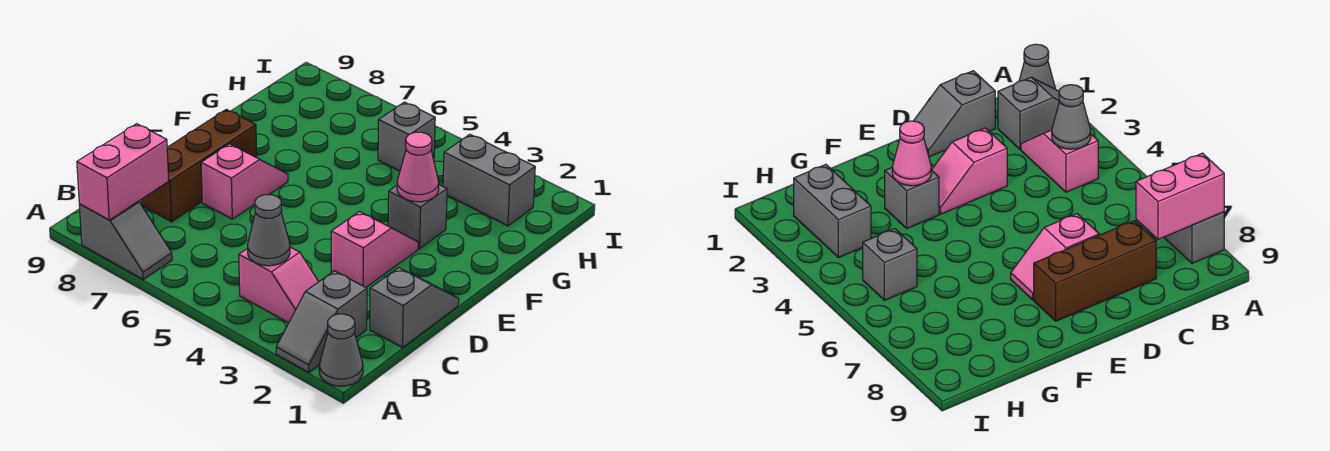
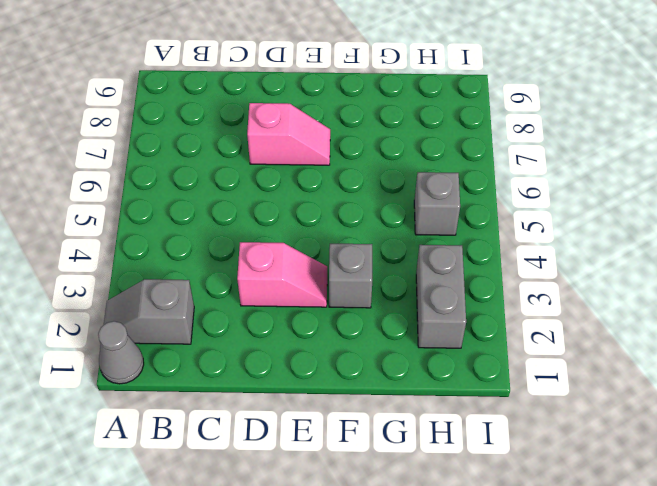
none -> grey slope A7:A8 level 1 top 8
none -> pink slope B3:B4 level 1 top 4
none -> grey slope C1:D1 level 1 top C

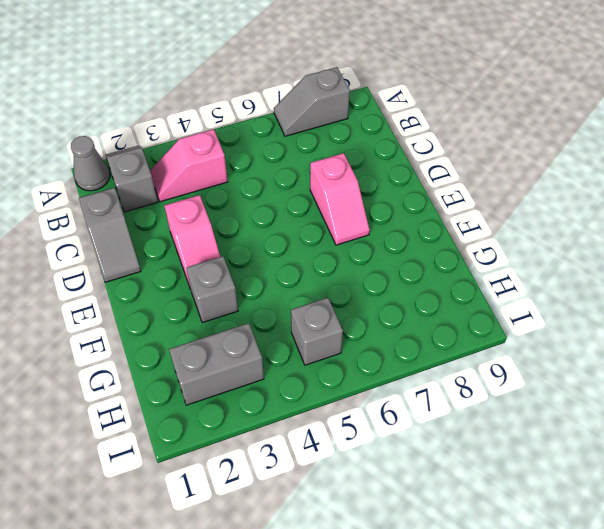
none -> brown brick C8:E8 level 1
none -> pink brick A8:B8 level 2
none -> grey cone B4 level 2

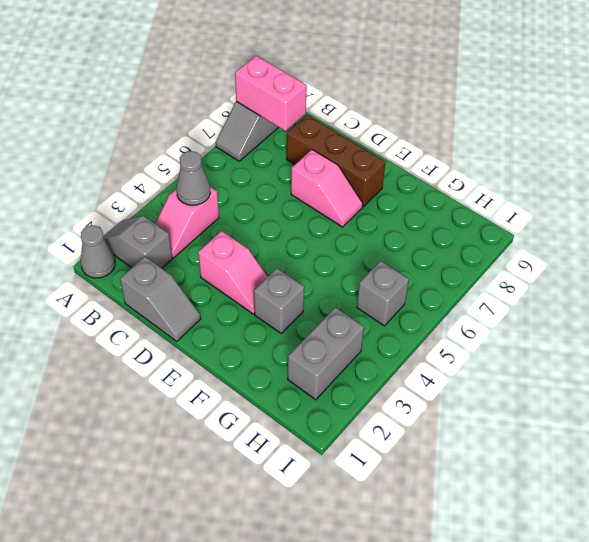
none -> pink cone F3 level 2

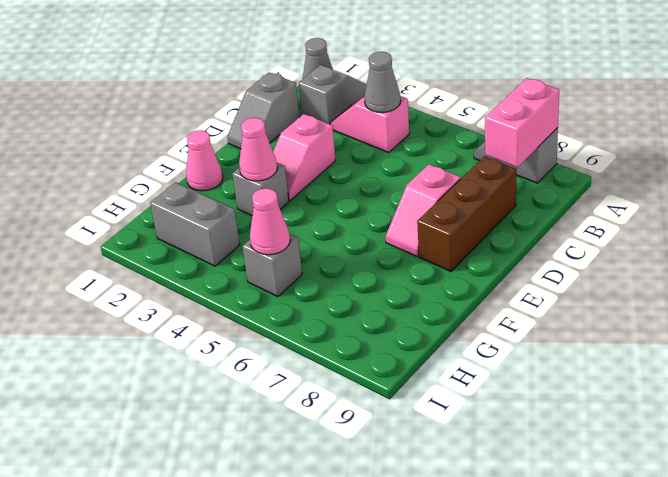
pink cone F1 level 1 -> none
pink cone H5 level 2 -> none

